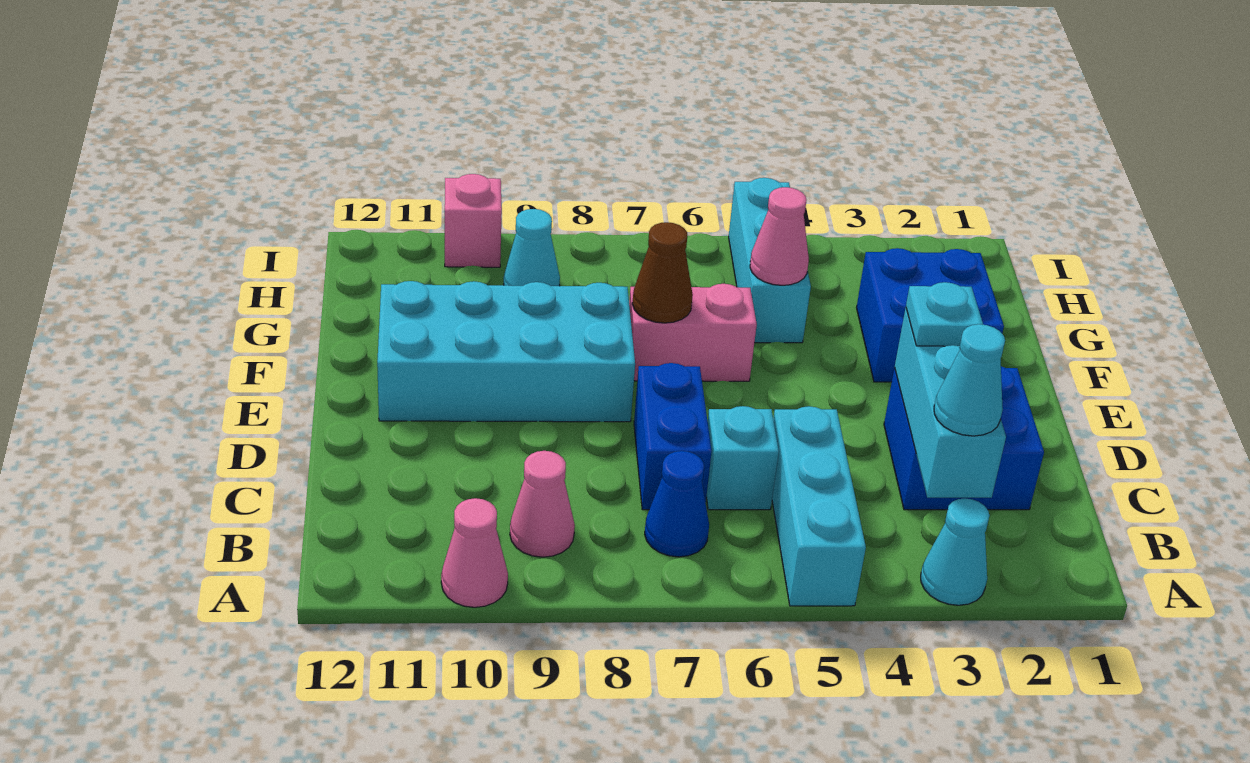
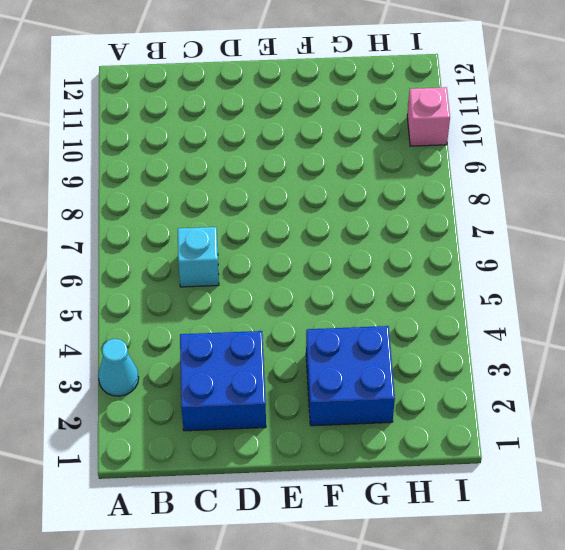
none -> cyan brick A5:C5 level 1
none -> pink cone A10 level 1
none -> blue cone B7 level 1

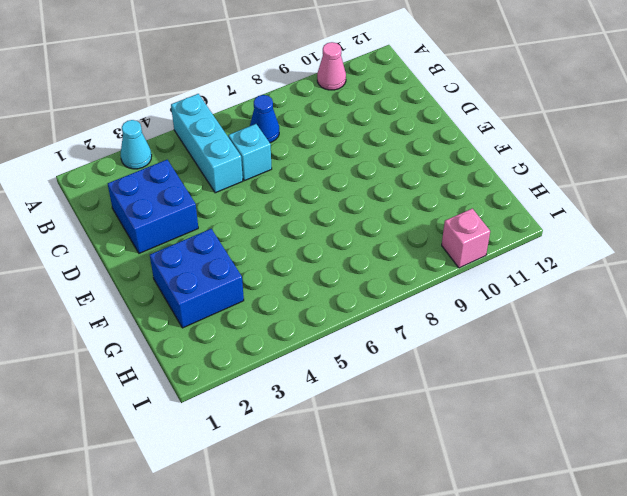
none -> pink cone B9 level 1
none -> blue brick C7:D7 level 1
none -> cyan brick E8:F11 level 1

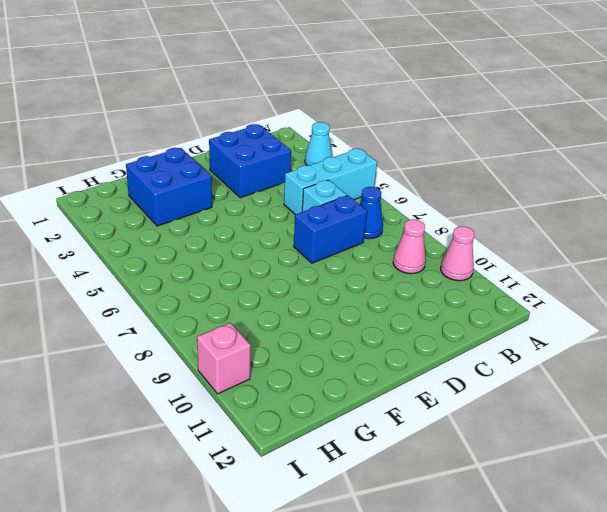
none -> cyan brick E8:F11 level 1
none -> pink brick F6:F7 level 1
none -> cyan brick G5:I5 level 1

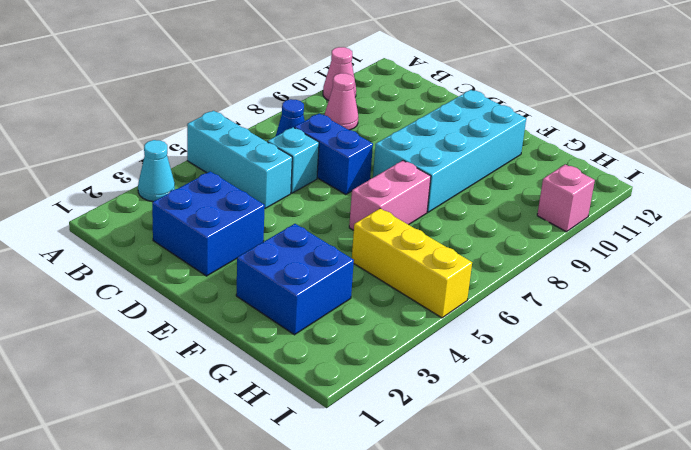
yellow brick G5:I5 level 1 -> cyan brick G5:I5 level 1
none -> cyan cone H9 level 1
none -> cyan brick B3:D3 level 2
none -> brown cone F7 level 2

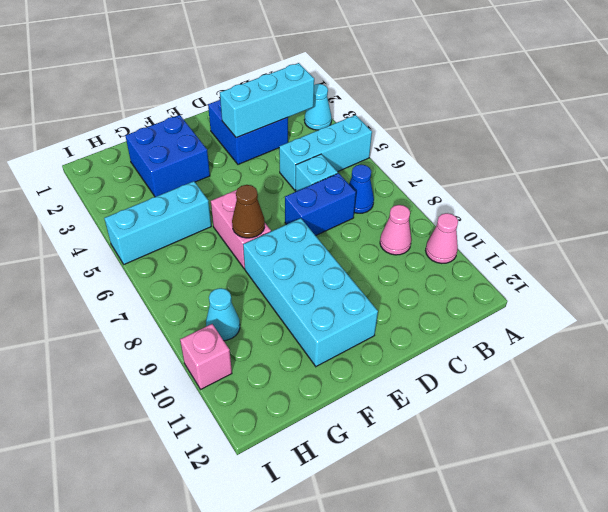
none -> pink cone G5 level 2
none -> cyan cone B3 level 3
none -> cyan plate D3 level 3

